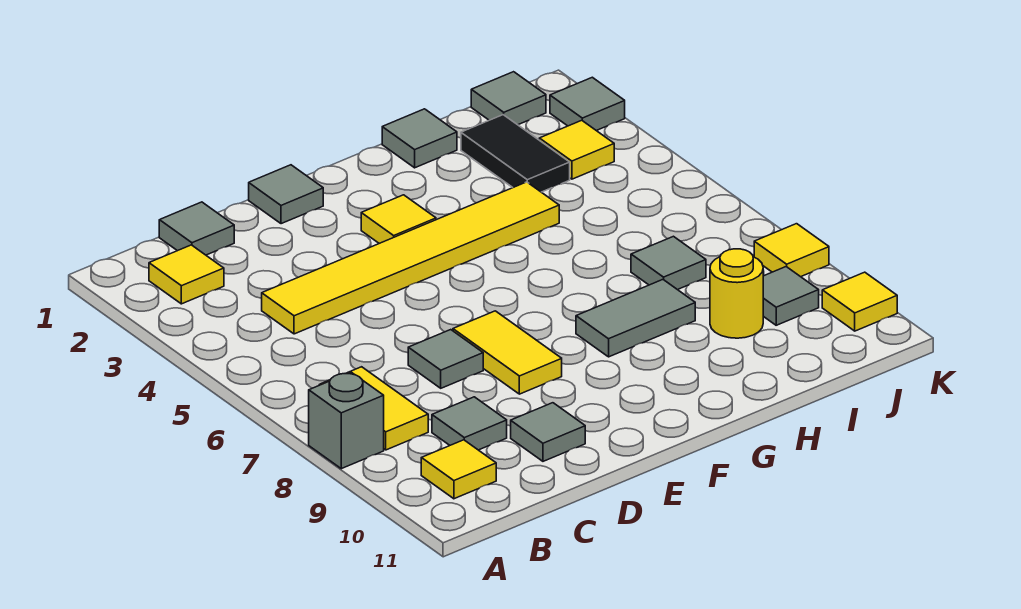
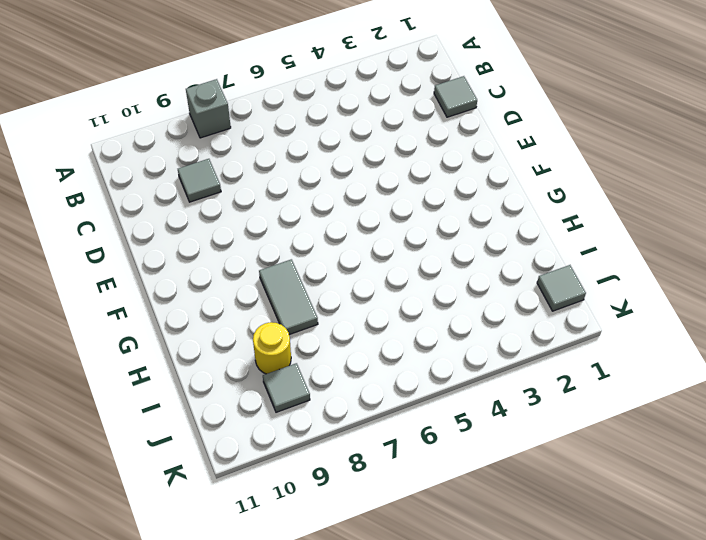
none -> yellow tile B2 level 1
none -> yellow tile B7:B8 level 1
none -> yellow tile B10 level 1

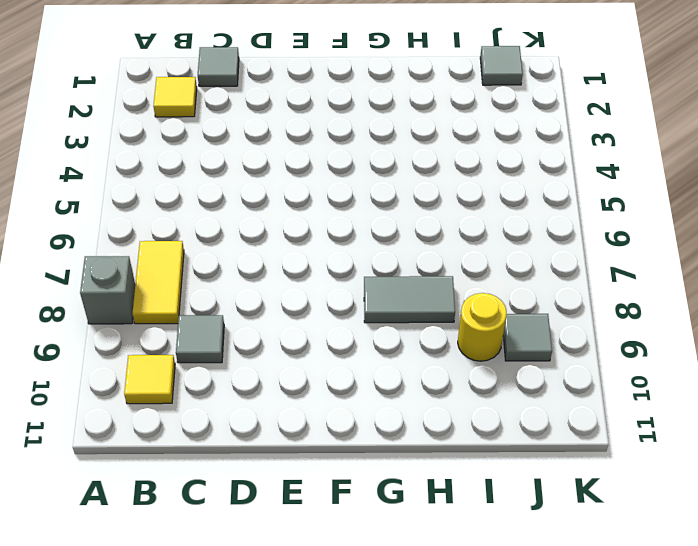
none -> yellow tile C4:H4 level 1
none -> grey tile D7 level 1
none -> grey tile D10 level 1

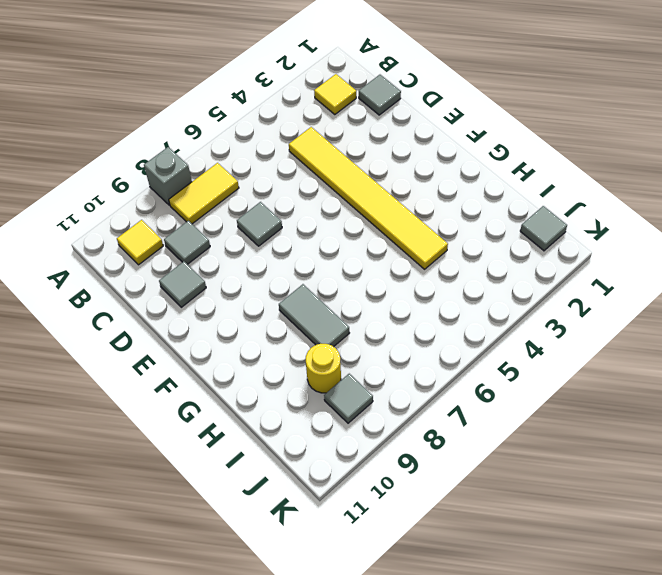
none -> grey tile E1 level 1
none -> yellow tile E7:E8 level 1
none -> yellow tile F3 level 1

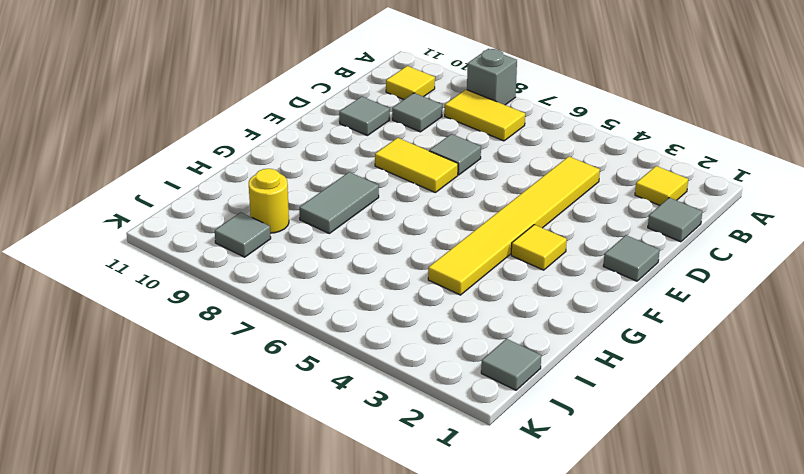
none -> grey tile H1 level 1
none -> black tile I2:I3 level 1
none -> grey tile I7 level 1

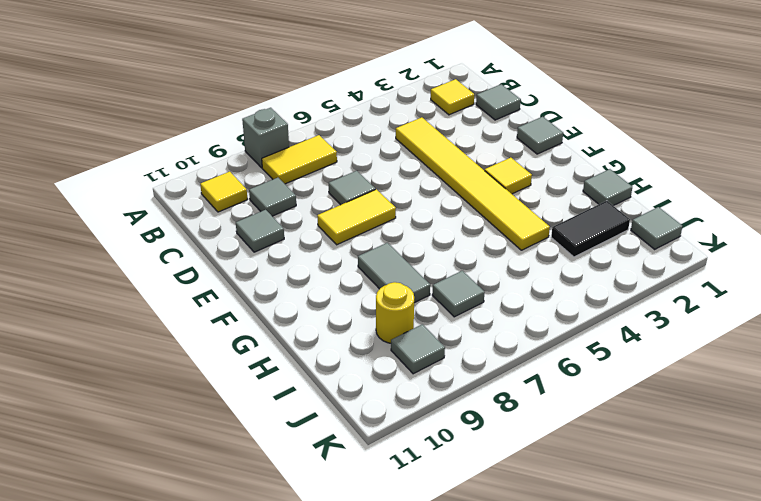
none -> yellow tile J3 level 1
none -> grey tile K2 level 1
none -> yellow tile K8 level 1

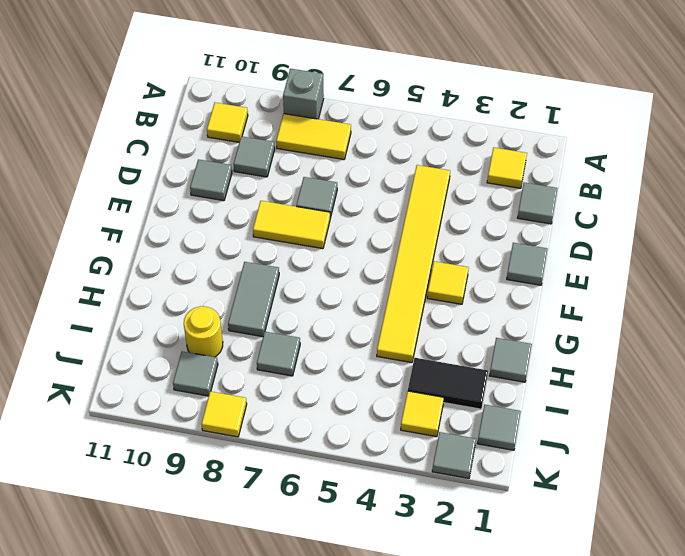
none -> yellow tile K10 level 1

